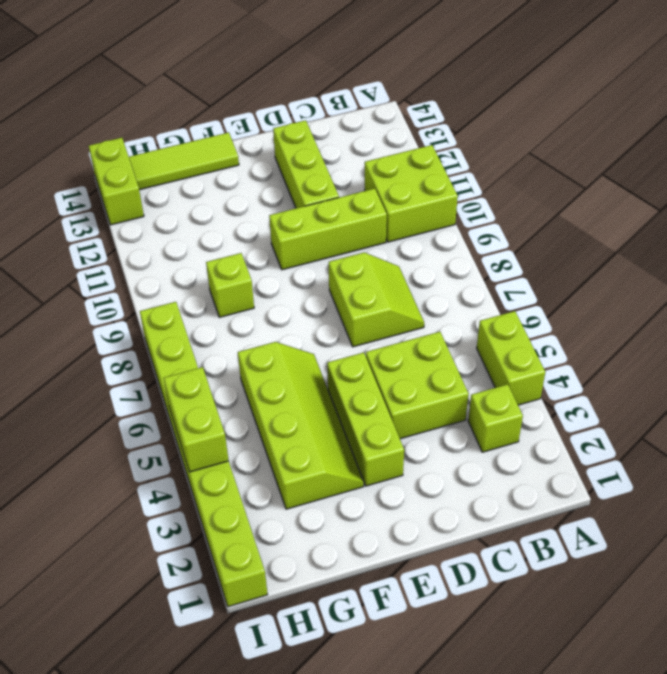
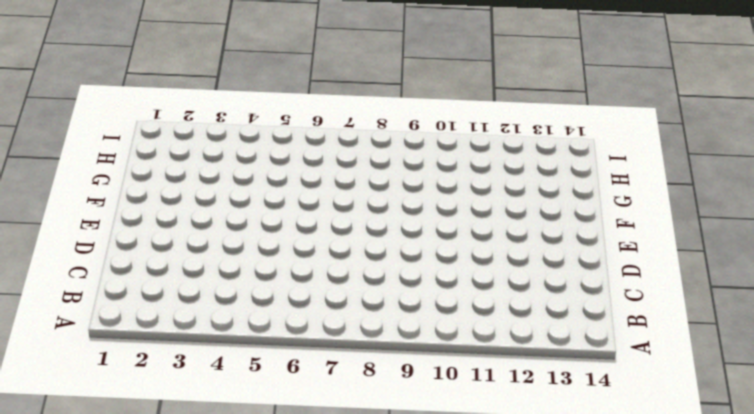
none -> lime brick A4:A5 level 1
none -> lime brick A10:B11 level 1
none -> lime brick B3 level 1

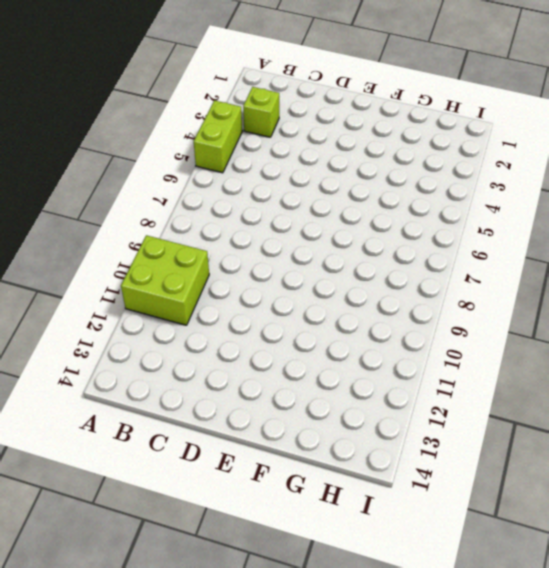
none -> lime brick C4:D5 level 1
none -> lime slope C7:D8 level 1 top D
none -> lime brick C10:E10 level 1

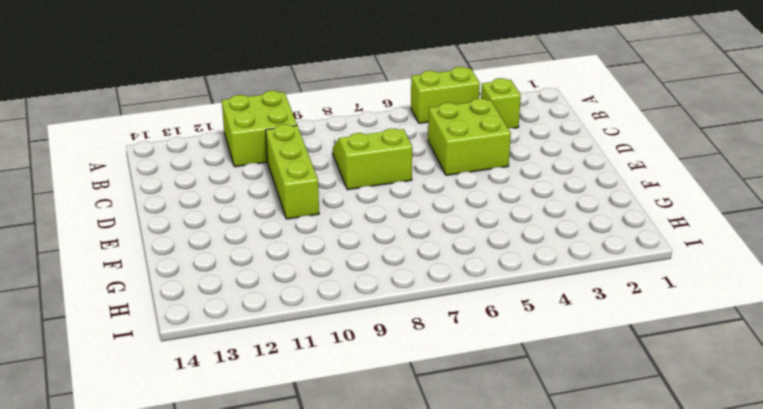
none -> lime brick D11:D13 level 1
none -> lime brick E3:E5 level 1
none -> lime slope F3:G6 level 1 top G

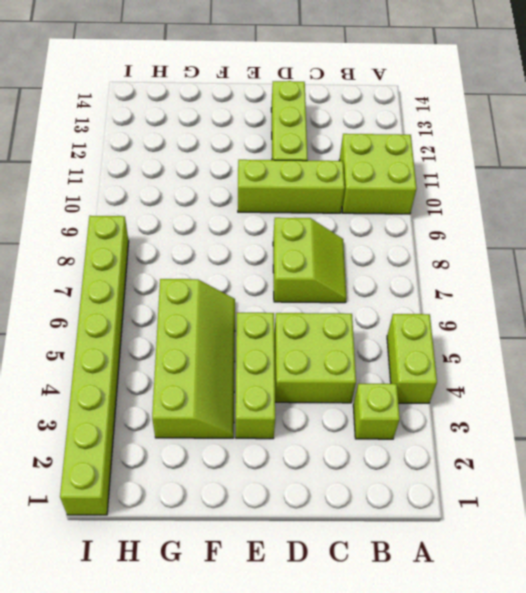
none -> lime tile F14:H14 level 1
none -> lime brick G9 level 1
none -> lime brick I13:I14 level 1

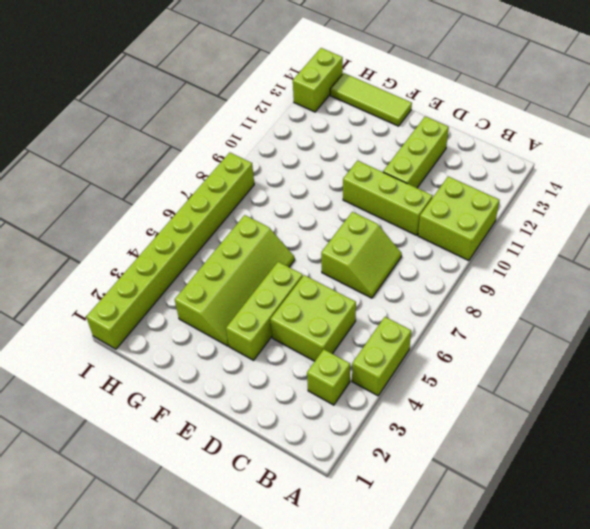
none -> lime brick G9 level 1
none -> lime brick I4:I5 level 2

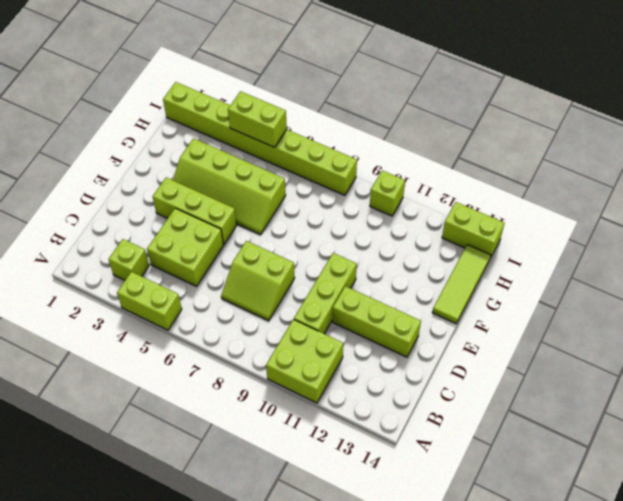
lime brick I10 level 1 -> lime brick G9 level 1

